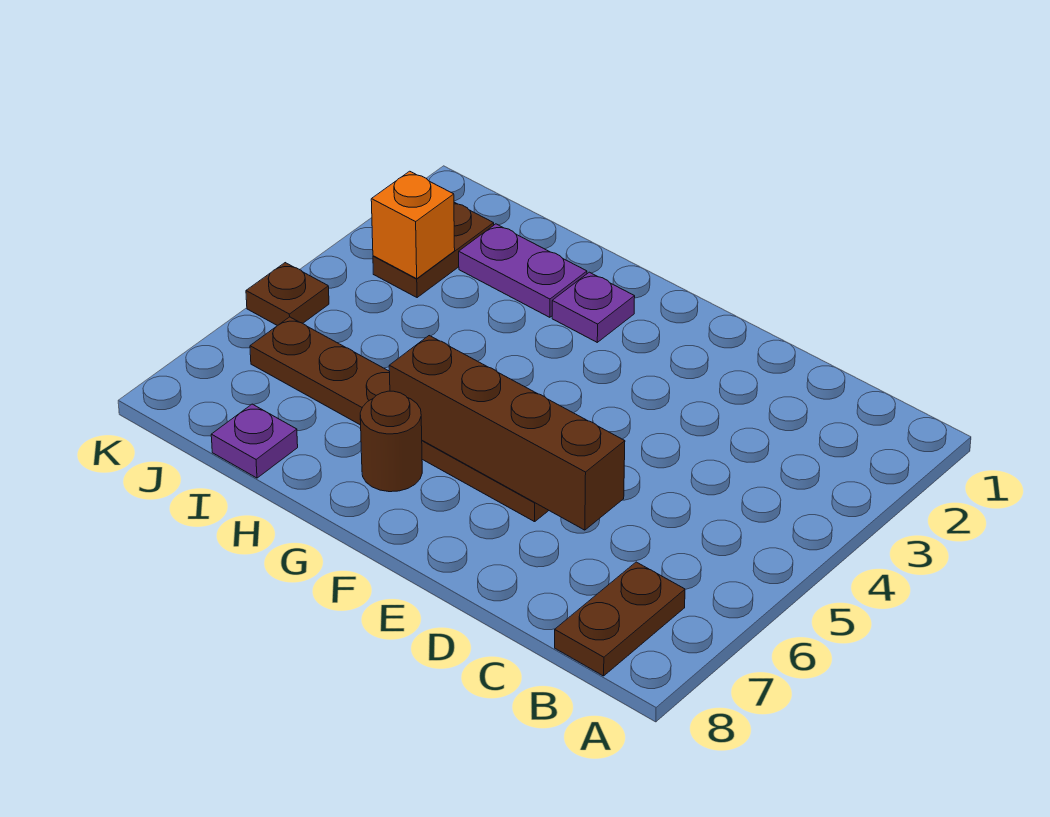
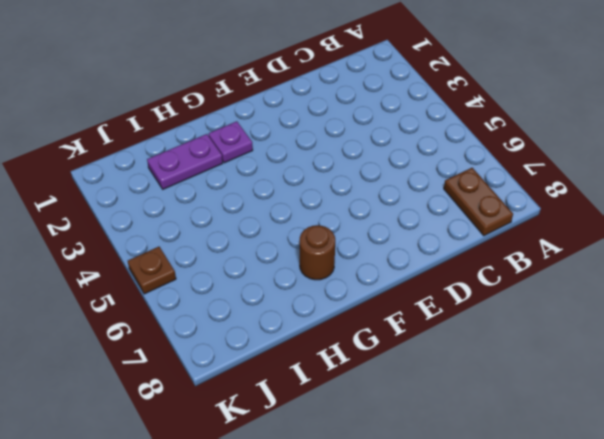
none -> brown plate E6:J6 level 1
none -> purple plate I8 level 1

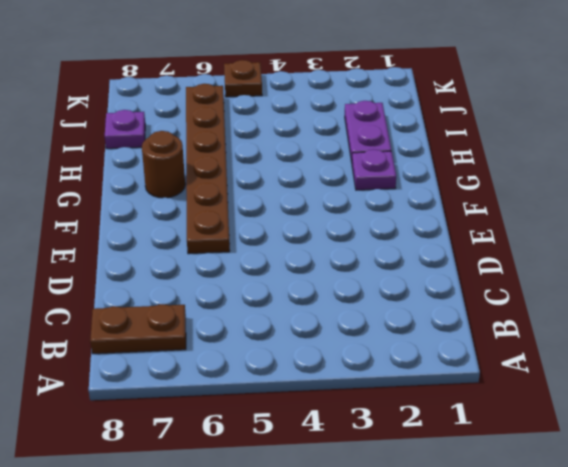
none -> brown plate J2:J3 level 1
none -> brown brick D6:G6 level 2

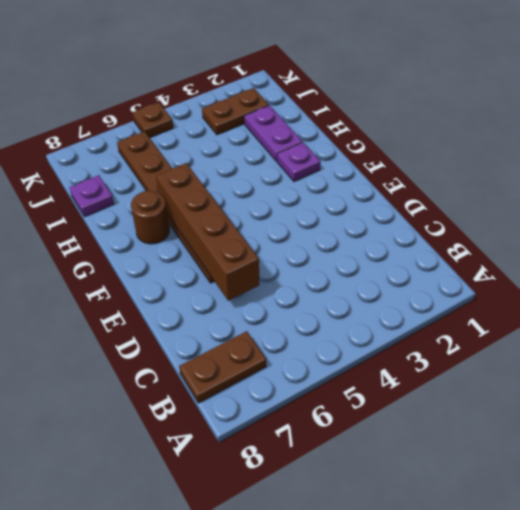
none -> orange brick J3 level 2

